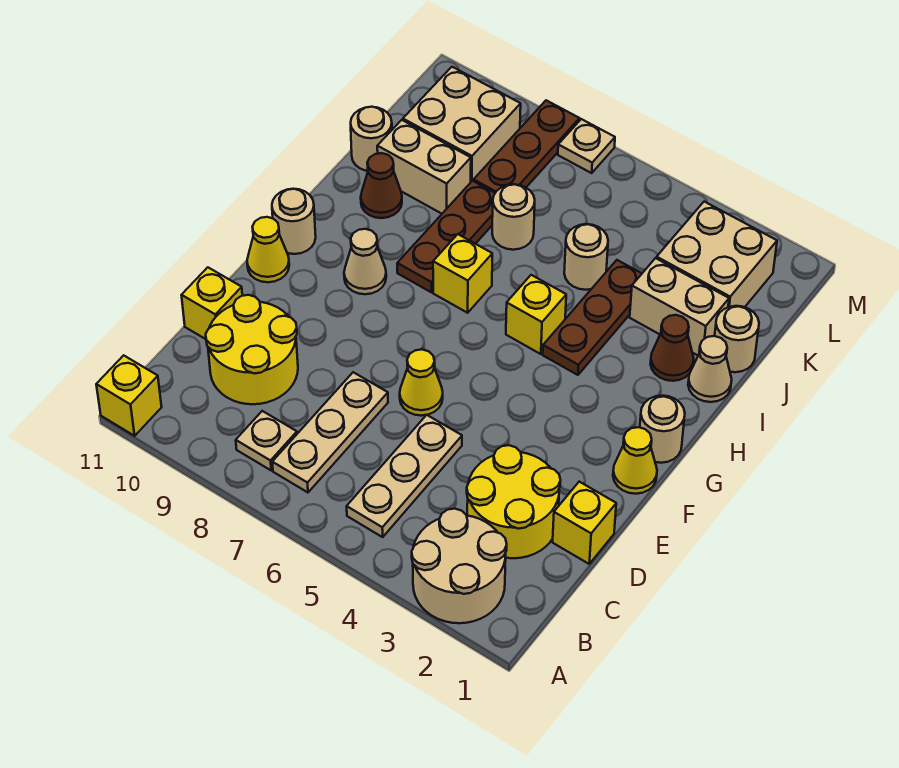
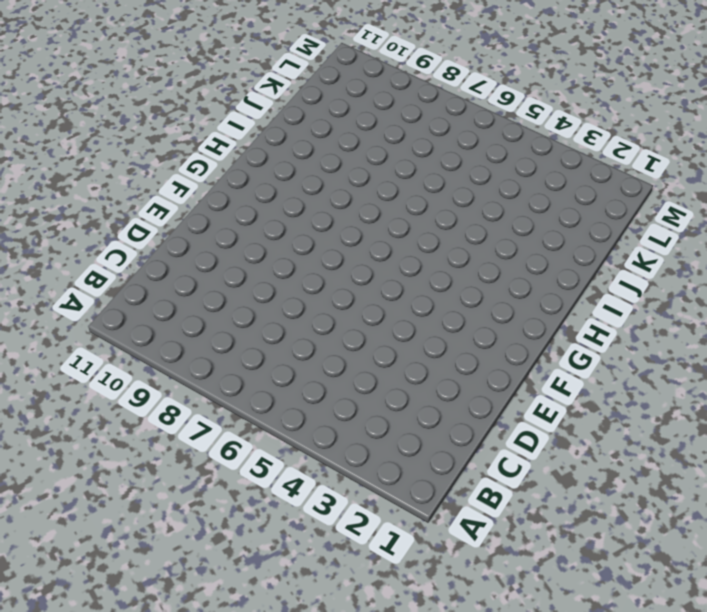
none -> tan round brick A2:B3 level 1
none -> yellow brick A11 level 1
none -> tan plate B5:D5 level 1
none -> tan plate B7:D7 level 1

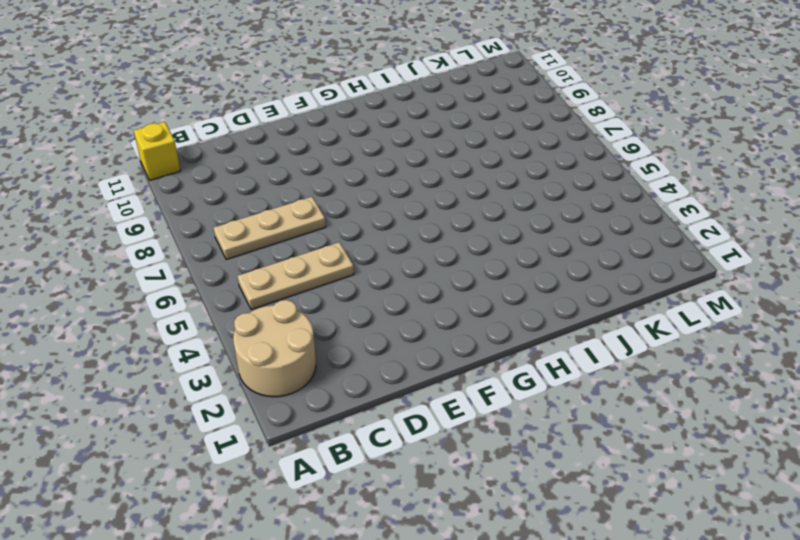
none -> tan plate B8 level 1
none -> yellow round brick C2:D3 level 1
none -> yellow round brick C9:D10 level 1
none -> yellow brick D1 level 1

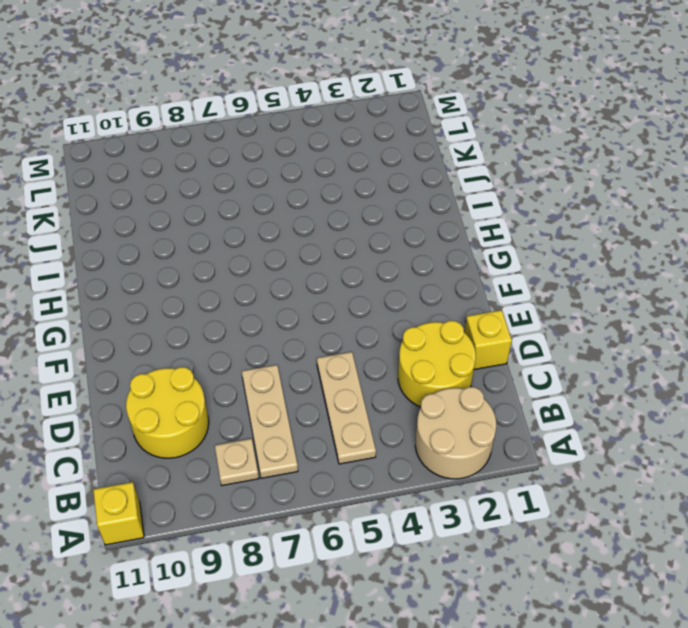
none -> yellow brick D11 level 1
none -> yellow cone E6 level 1
none -> yellow cone F1 level 1
none -> yellow cone F11 level 1

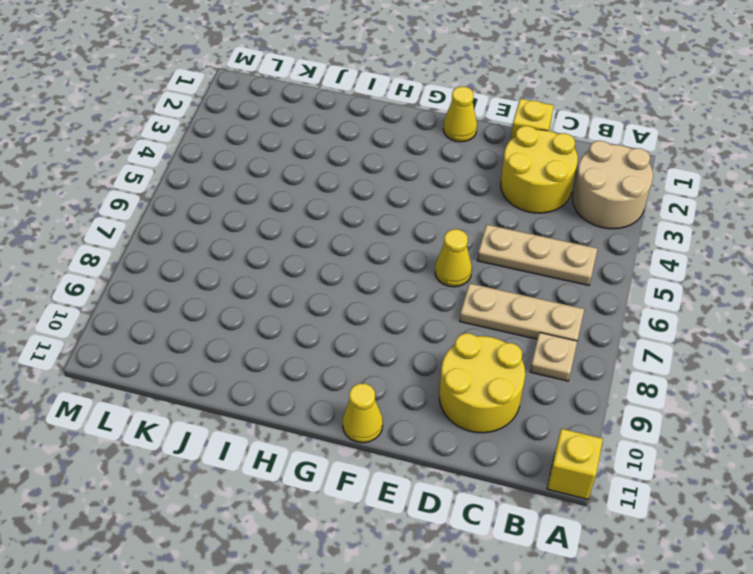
none -> yellow brick D11 level 1
none -> tan round brick G1 level 1
none -> tan cone G9 level 1
none -> tan round brick G11 level 1

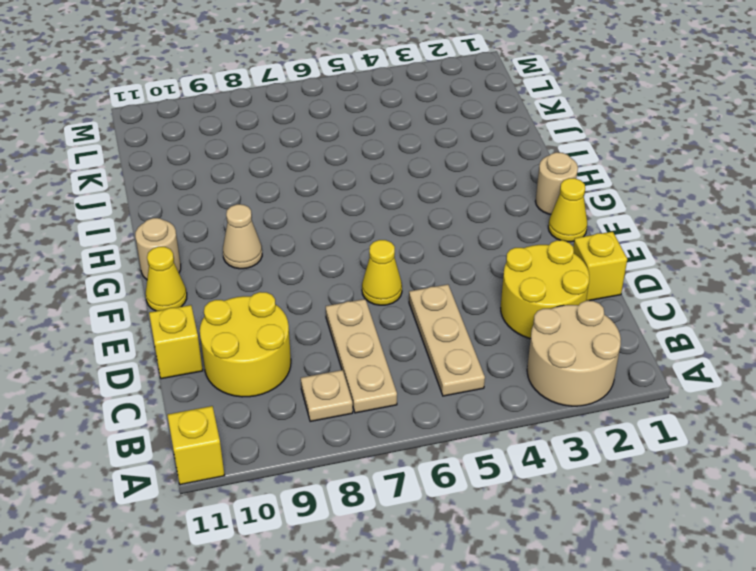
none -> brown plate H4:J4 level 1
none -> yellow brick H5 level 1
none -> yellow brick H7 level 1
none -> brown plate H8:J8 level 1

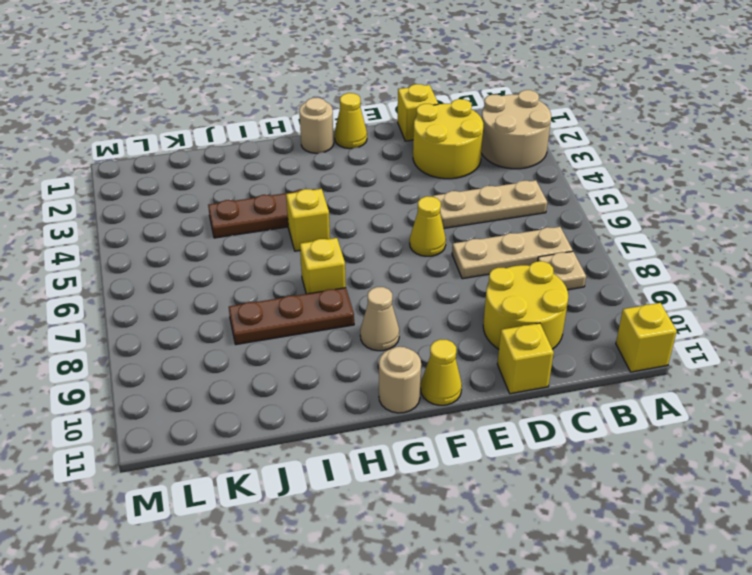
none -> tan cone I1 level 1
none -> brown cone I2 level 1
none -> brown cone I10 level 1
none -> tan round brick J1 level 1

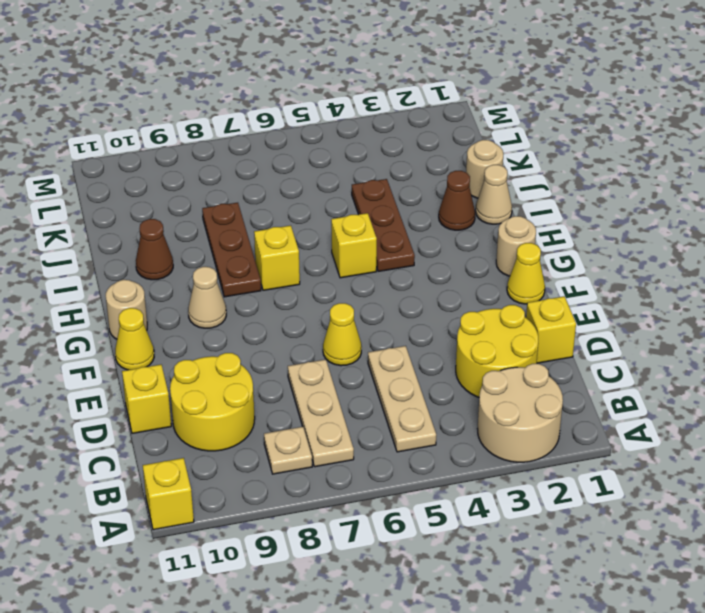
none -> tan brick J2:J3 level 1
none -> tan round brick J5 level 1
none -> tan round brick J7 level 1
none -> tan brick J9:J10 level 1

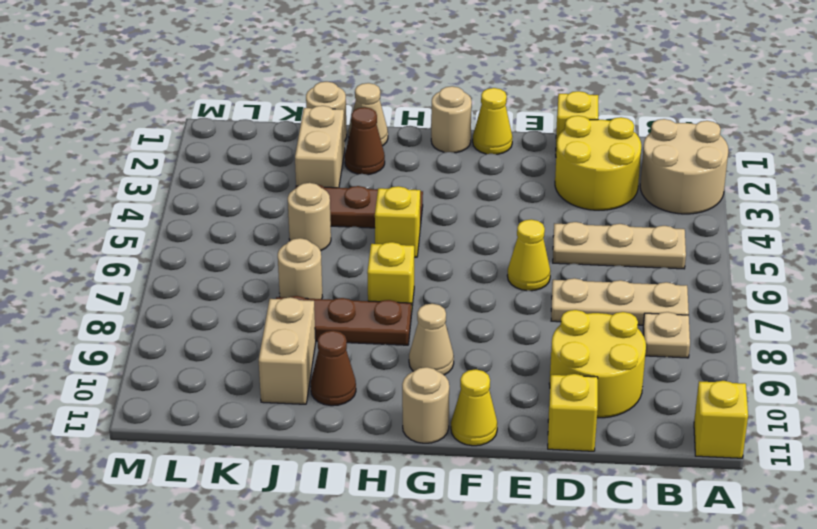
none -> tan round brick J11 level 1
none -> tan brick K2:L3 level 1
none -> brown plate K8:M8 level 1
none -> tan brick K9:L10 level 1

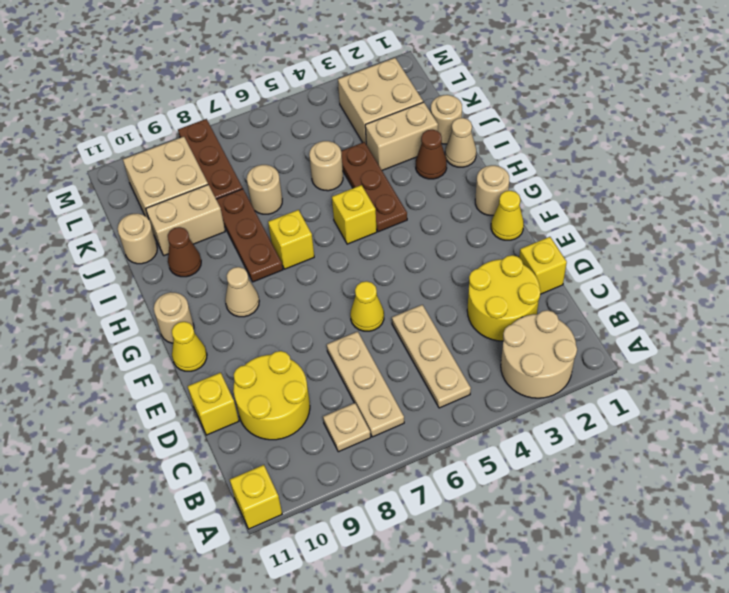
none -> tan plate M7 level 1

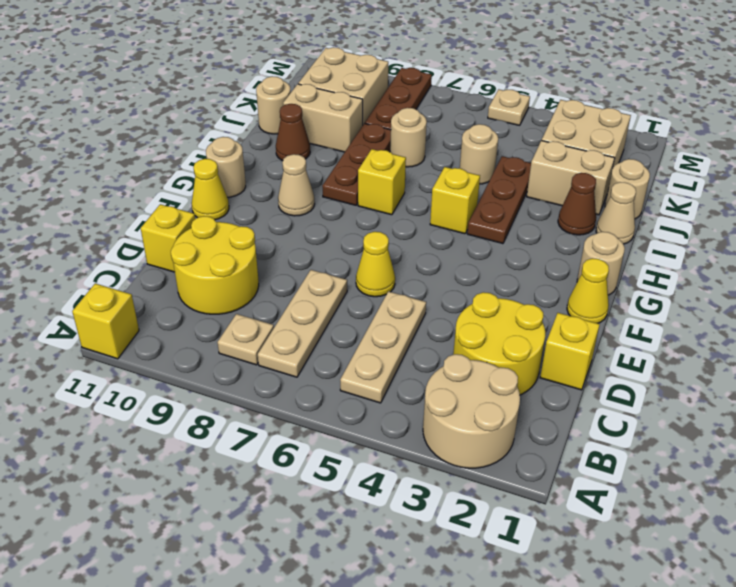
tan plate M5 level 1 -> tan plate M7 level 1

